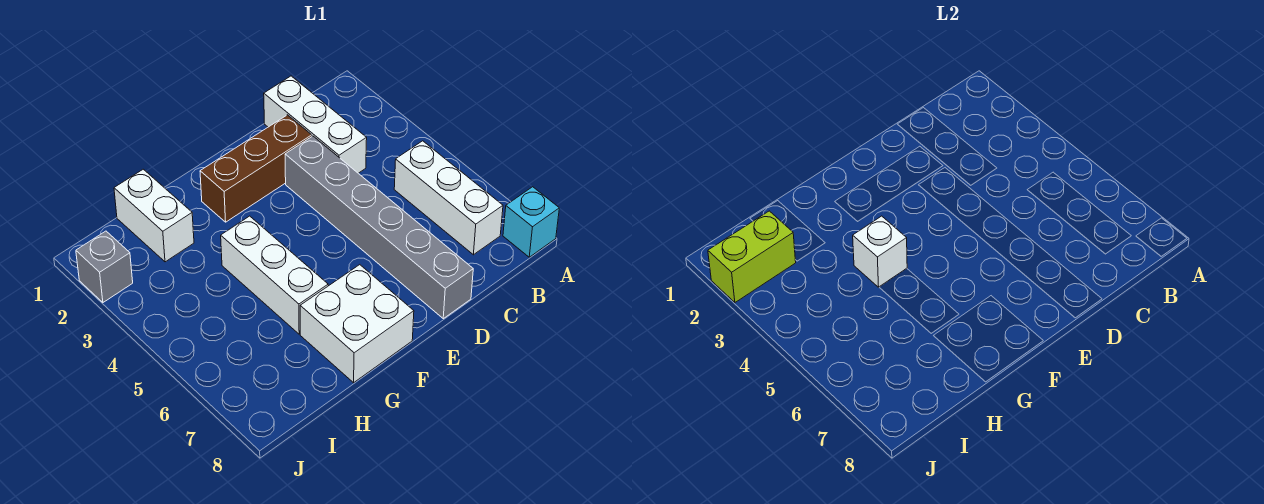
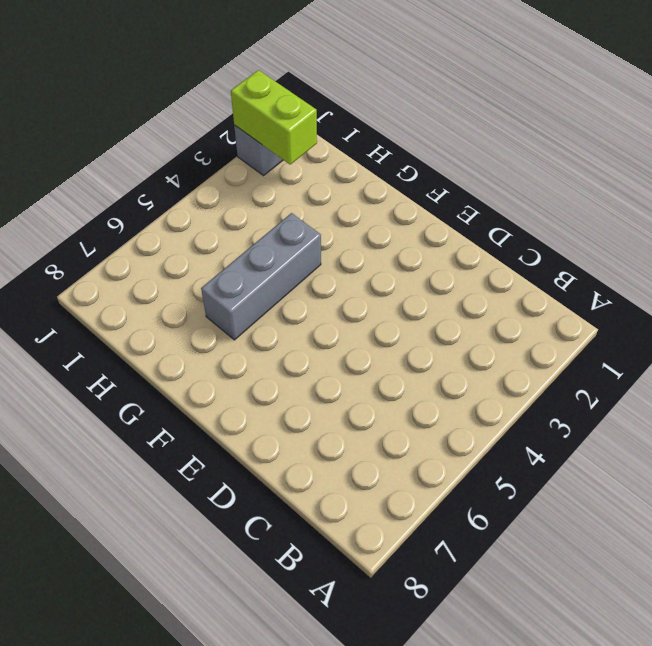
grey brick G4:G6 level 1 -> white brick G4:G6 level 1
none -> cyan brick A8 level 1
none -> white brick B5:B7 level 1

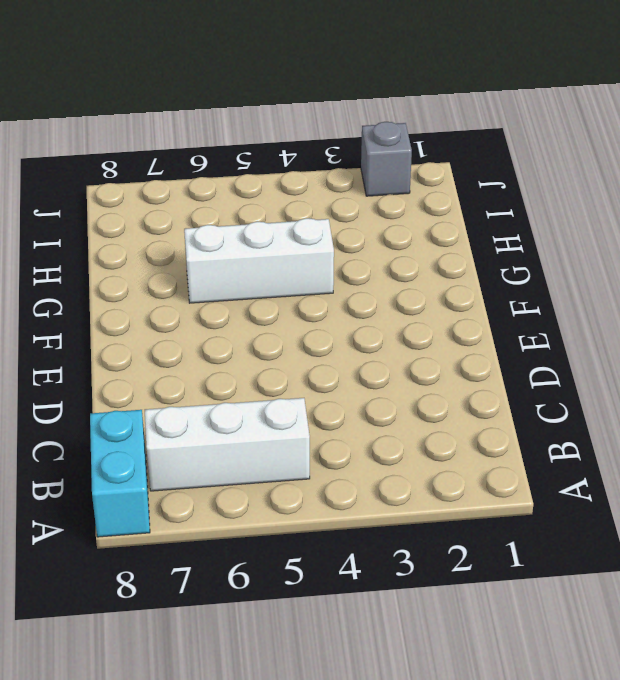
cyan brick A8:B8 level 1 -> cyan brick A8 level 1
none -> white brick C1:C3 level 1
none -> brown brick D2:F2 level 1

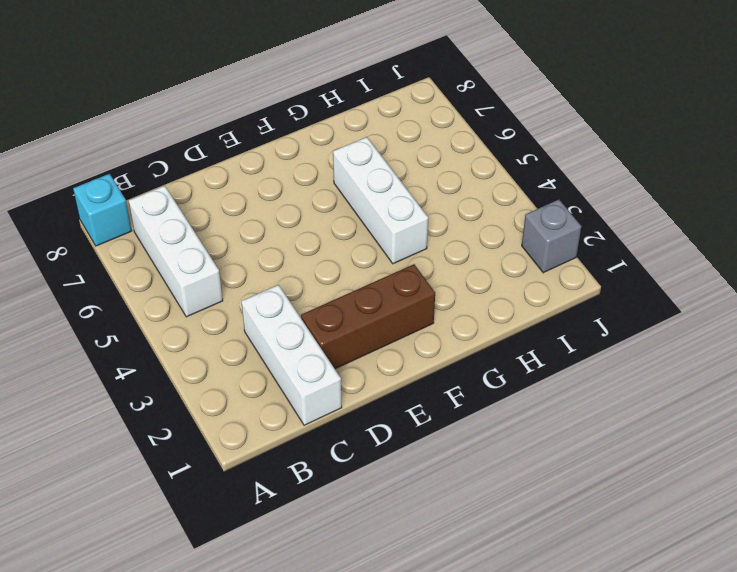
none -> grey brick D3:D8 level 1
none -> white brick F7:G8 level 1

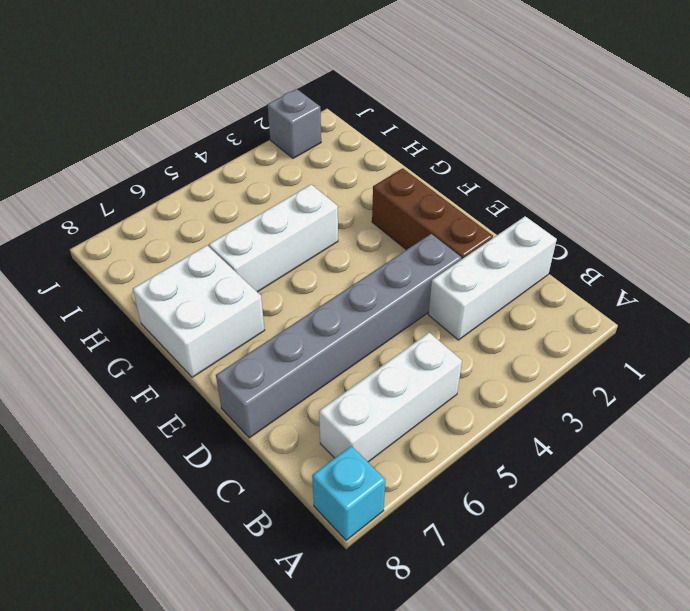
none -> white brick H1:H2 level 1
none -> white brick G4 level 2

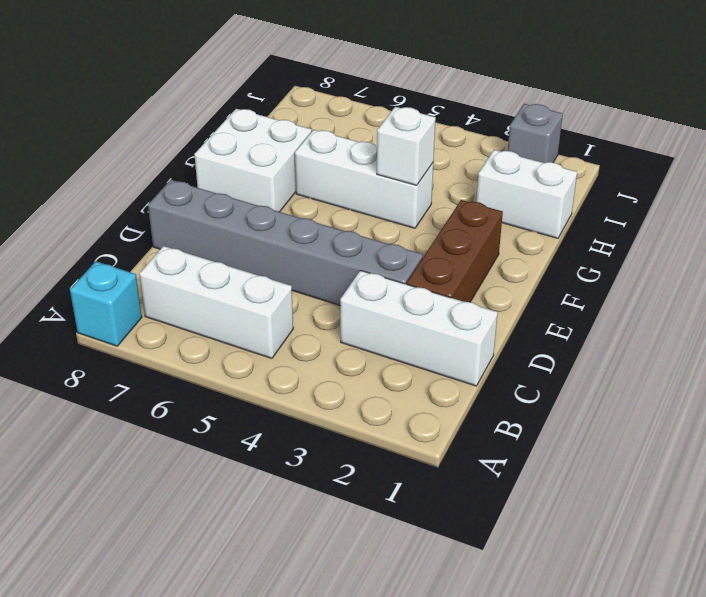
none -> lime brick I2:J2 level 2

